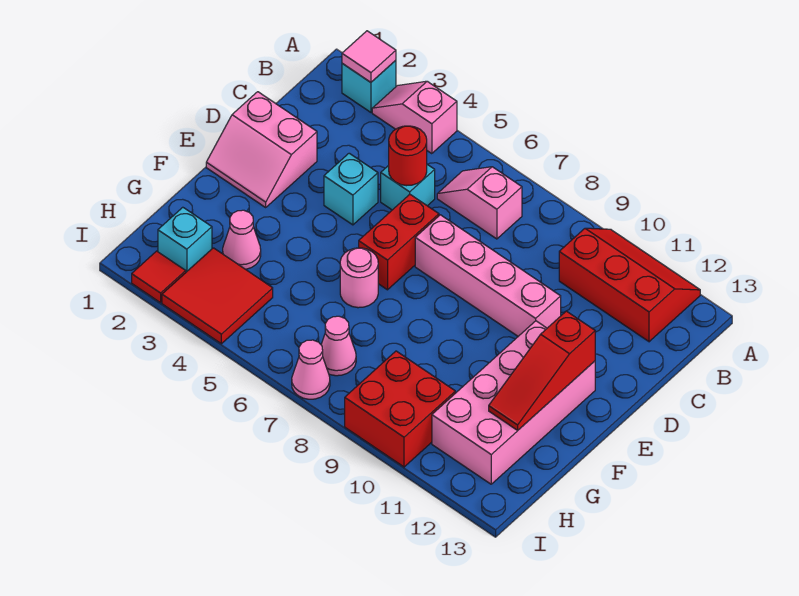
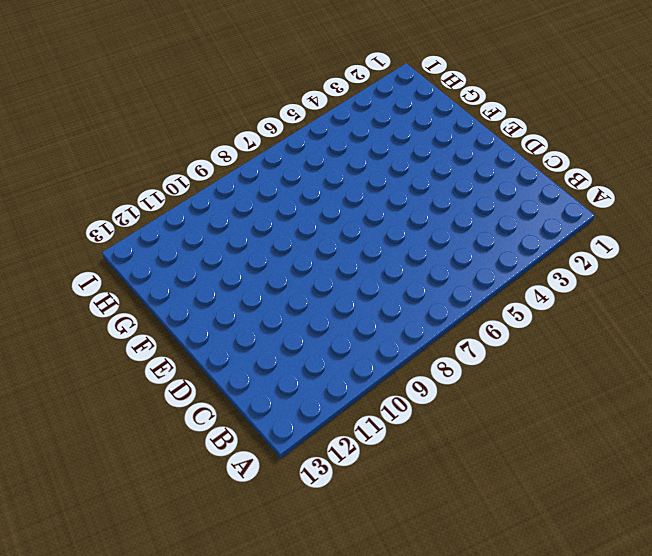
none -> cyan brick A2 level 1
none -> pink slope A3:A4 level 1 top 4
none -> red slope A10:B12 level 1 top B

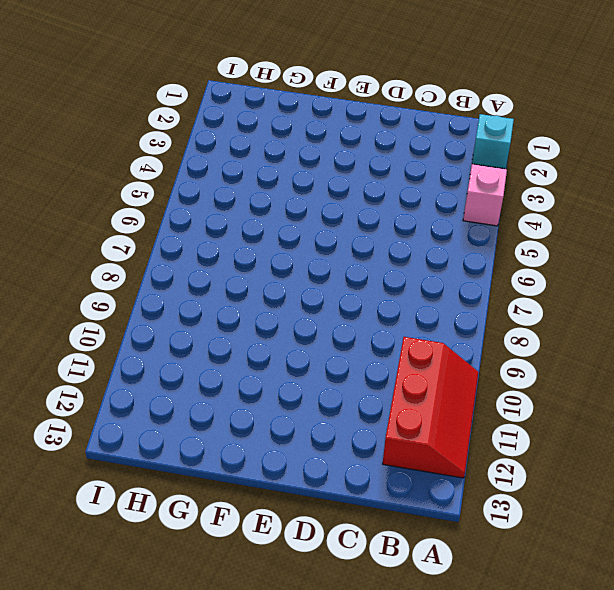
none -> pink slope B6:B7 level 1 top 7
none -> cyan brick C5 level 1
none -> pink slope D1:E2 level 1 top D

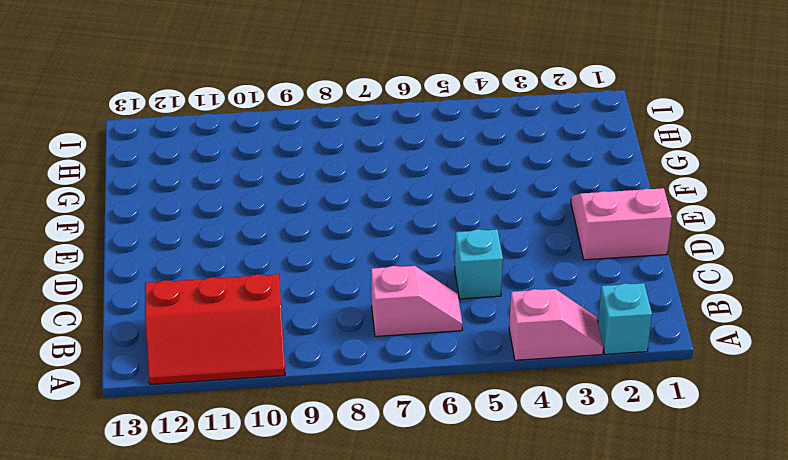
none -> cyan brick D4 level 1
none -> red brick D6:E6 level 1
none -> pink brick D7:D10 level 1

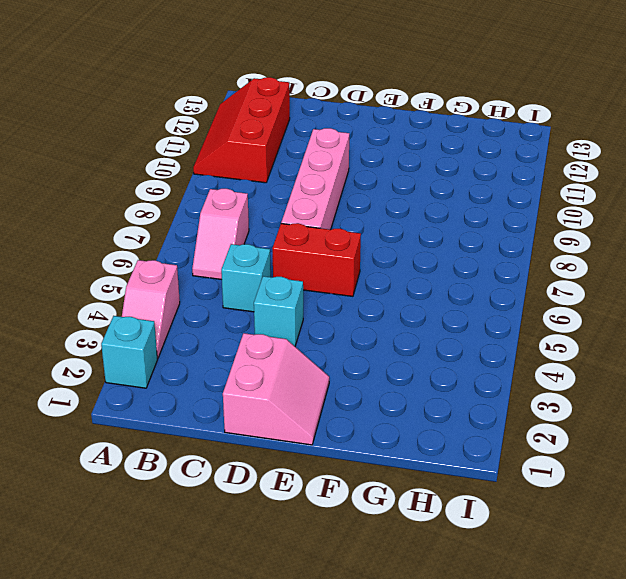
none -> pink brick E11:H12 level 1
none -> pink round brick F6 level 1
none -> pink cone G3 level 1

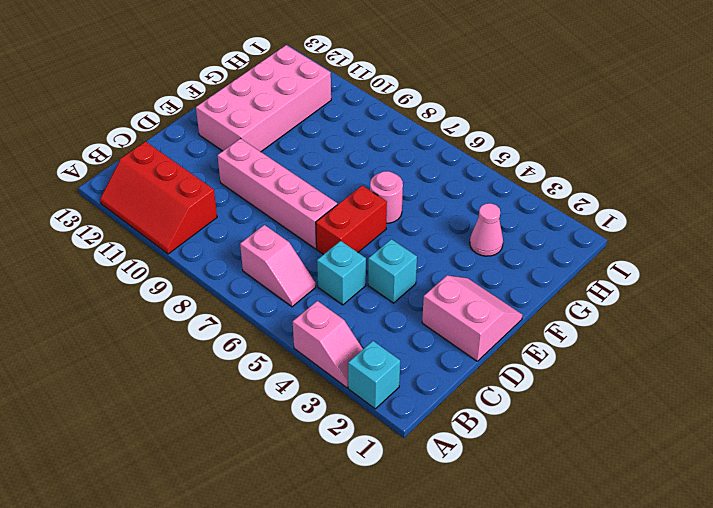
none -> cyan brick H2 level 1
none -> red tile H3:I4 level 1
none -> pink cone H7 level 1

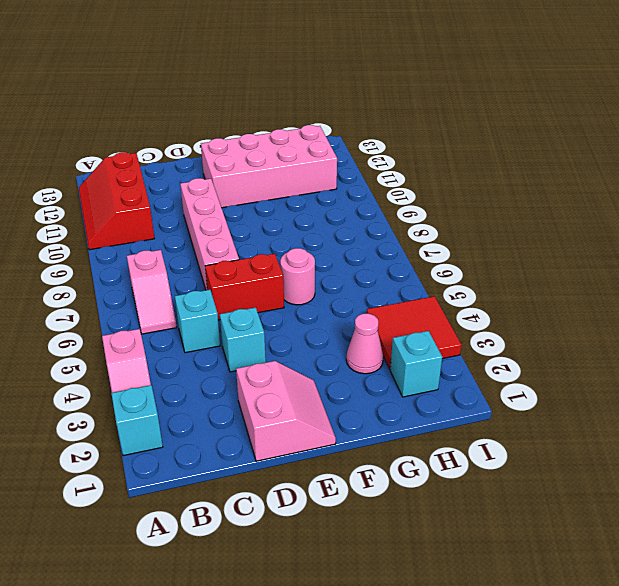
none -> pink cone H7 level 1
none -> red brick H9:I10 level 1
none -> red tile I2 level 1

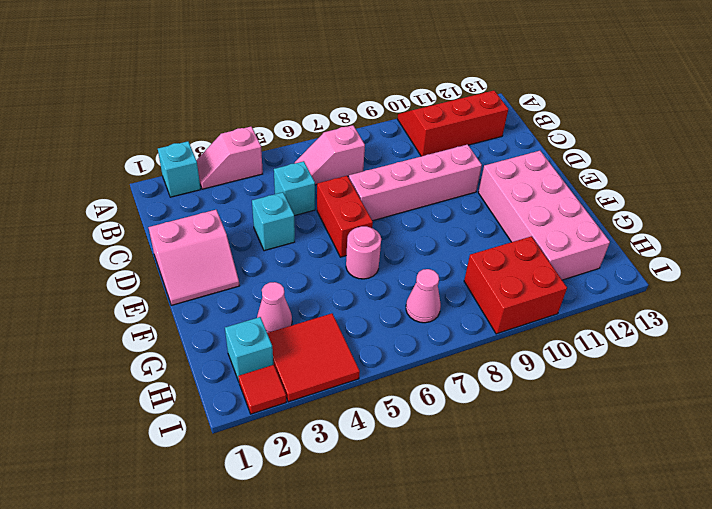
none -> pink cone I7 level 1
none -> pink tile A2 level 2
none -> red round brick C5 level 2

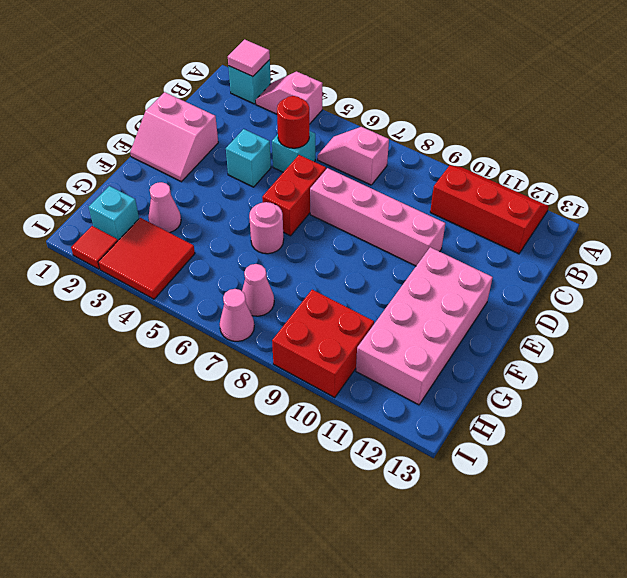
none -> red slope E12:G12 level 2 top E

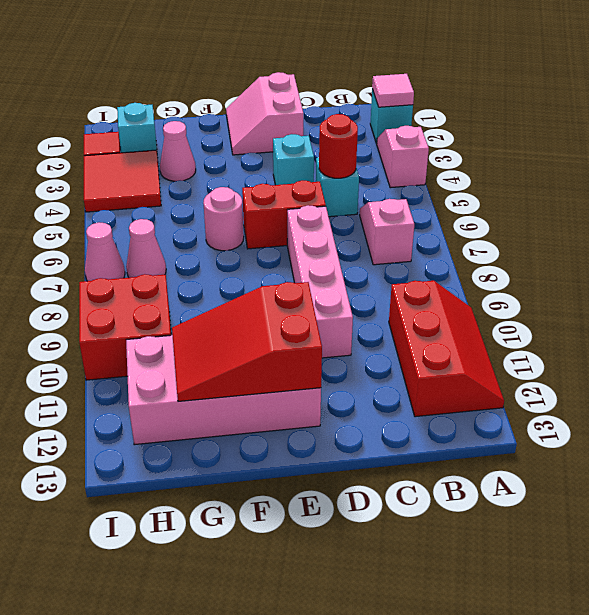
red slope E11:G12 level 2 top E -> red slope E12:G12 level 2 top E

